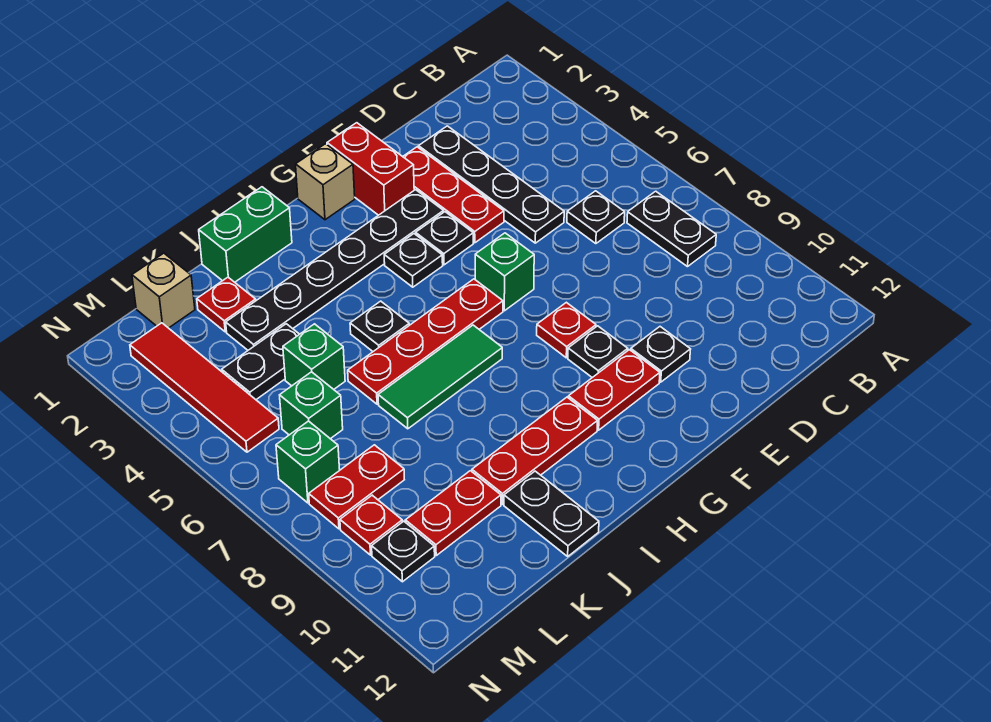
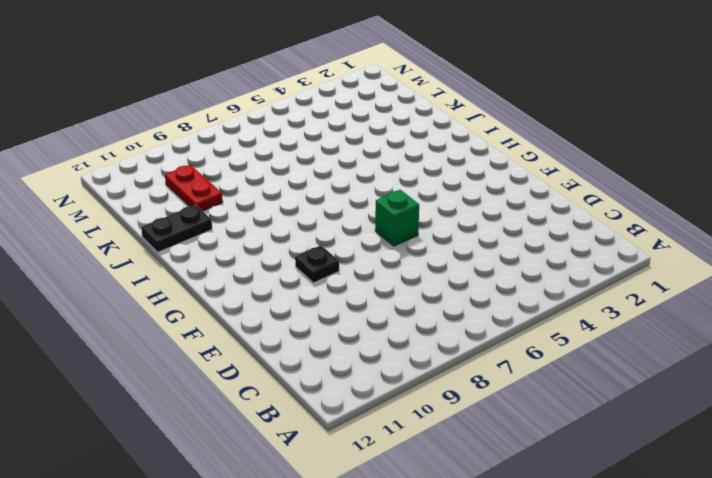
none -> black plate B7:B8 level 1
none -> black plate C6 level 1
none -> black plate D2:D5 level 1
none -> red plate E2:E4 level 1

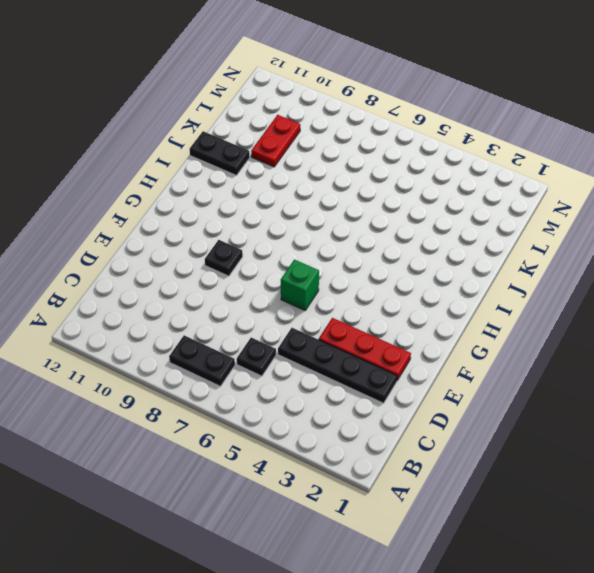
none -> black plate E10 level 1
none -> red brick F1:F2 level 1
none -> black plate F3:K3 level 1
none -> black plate F4 level 1

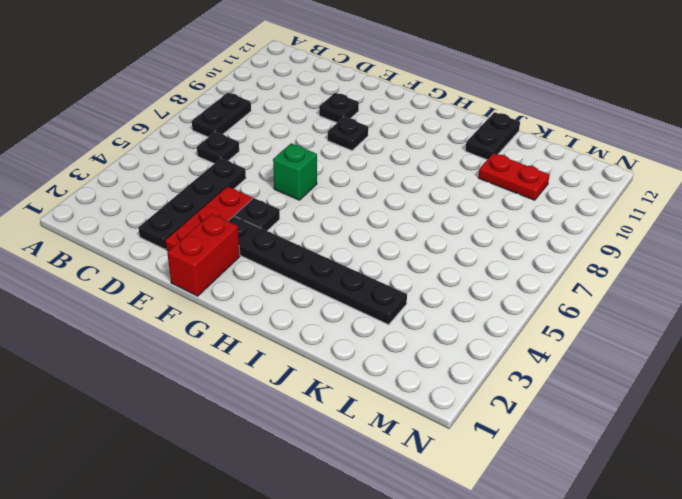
none -> red plate F8 level 1
none -> red plate F10:G10 level 1
none -> tan brick G1 level 1
none -> black plate G4 level 1

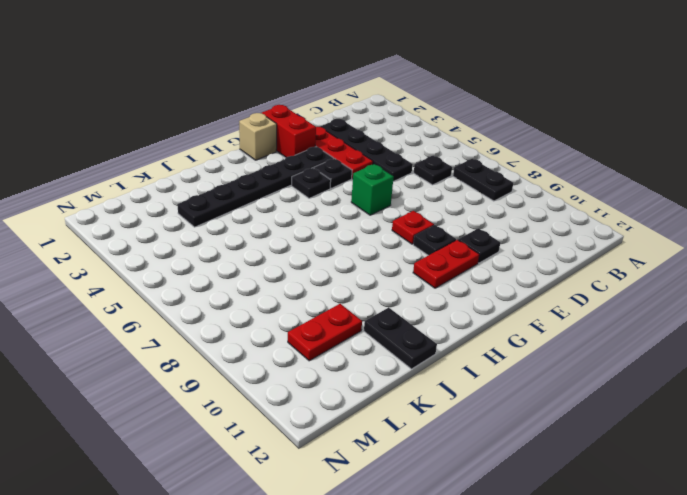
none -> red plate G6:J6 level 1
none -> green tile H7:J7 level 1
none -> red plate H10:J10 level 1
none -> green brick I1:J1 level 1

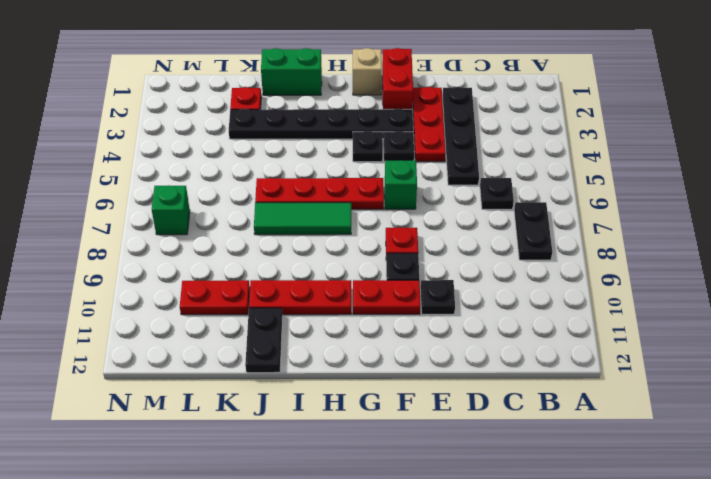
none -> black plate I5 level 1
none -> black plate K4:L4 level 1
none -> green brick K5 level 1
none -> tan brick L1 level 1

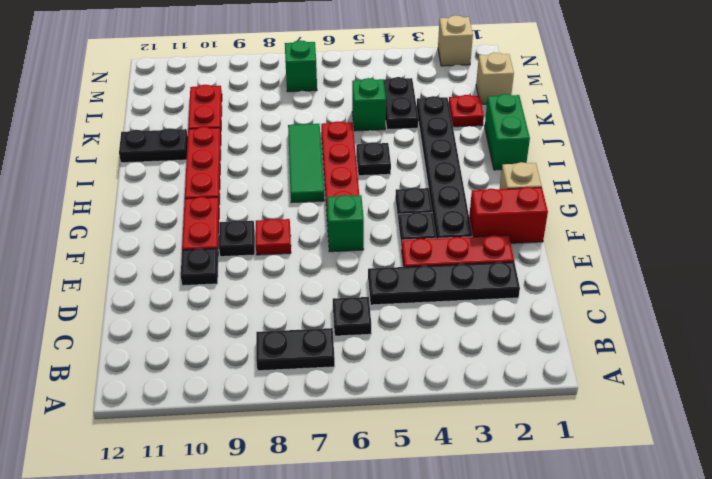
tan brick N2 level 1 -> none
none -> green brick L6 level 1
none -> red plate L8:M8 level 1
none -> red tile M2:M5 level 1
none -> red plate M9 level 1

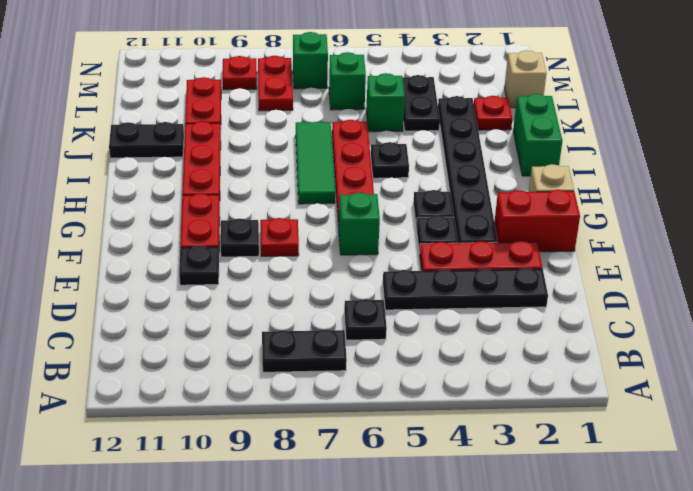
none -> red tile M2:M5 level 1
none -> black plate M10 level 1

